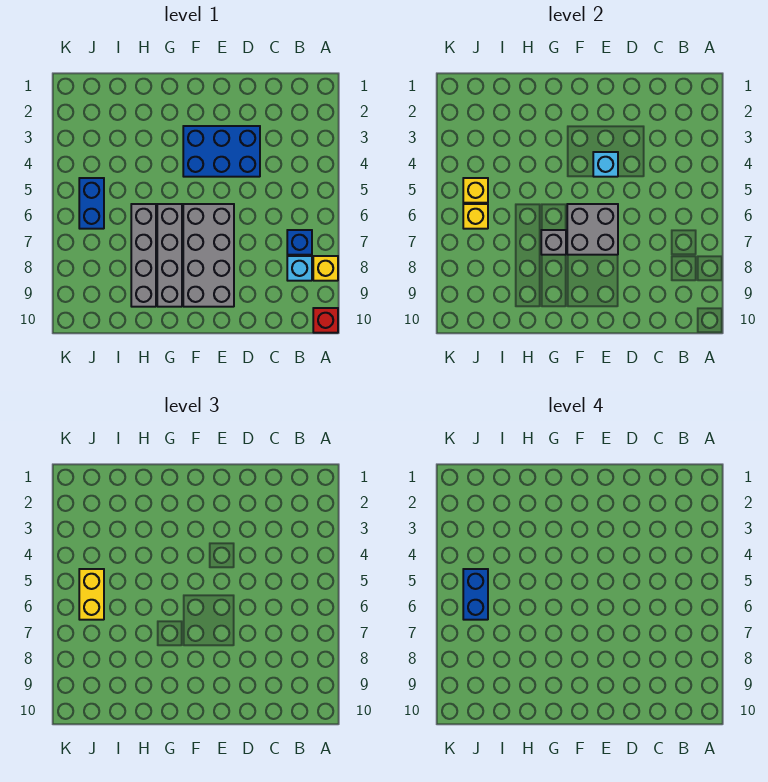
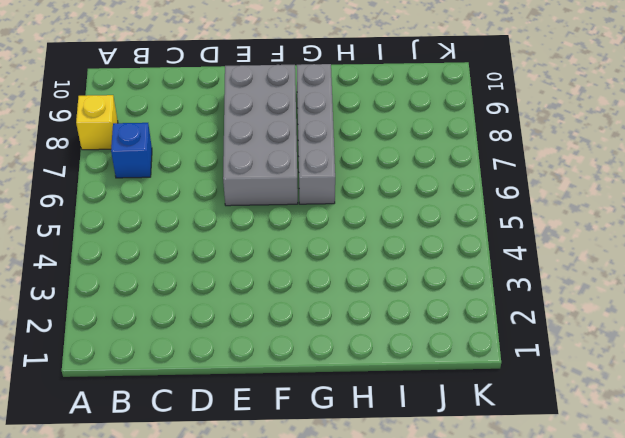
none -> red brick A10 level 1
none -> cyan brick B8 level 1
none -> blue brick D3:F4 level 1

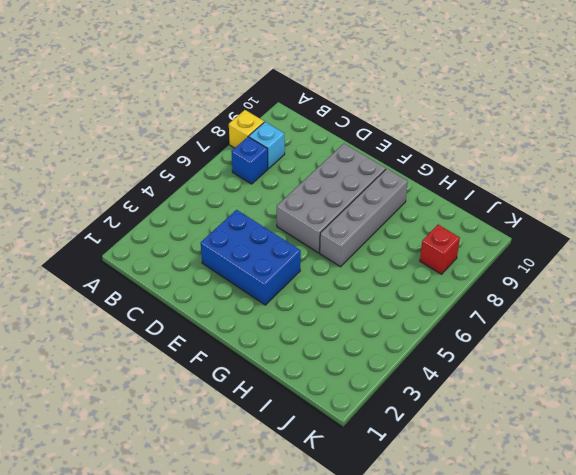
red brick J8 level 1 -> red brick A10 level 1
none -> grey brick H6:H9 level 1
none -> blue brick J5:J6 level 1
none -> cyan brick E4 level 2

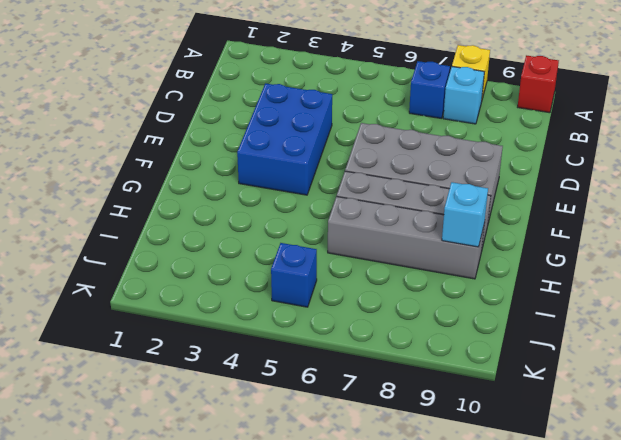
cyan brick H9 level 2 -> cyan brick E4 level 2
blue brick J5 level 1 -> blue brick J5:J6 level 1
none -> grey brick E6:F7 level 2
none -> grey brick G7 level 2
none -> yellow brick J5 level 2

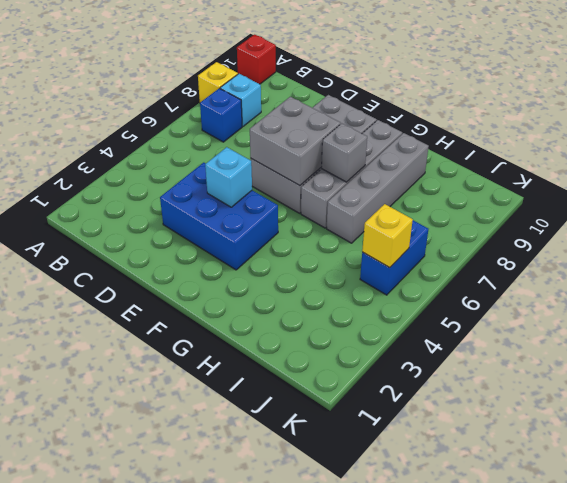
none -> yellow brick J6 level 2
none -> yellow brick J5:J6 level 3
none -> blue brick J5:J6 level 4

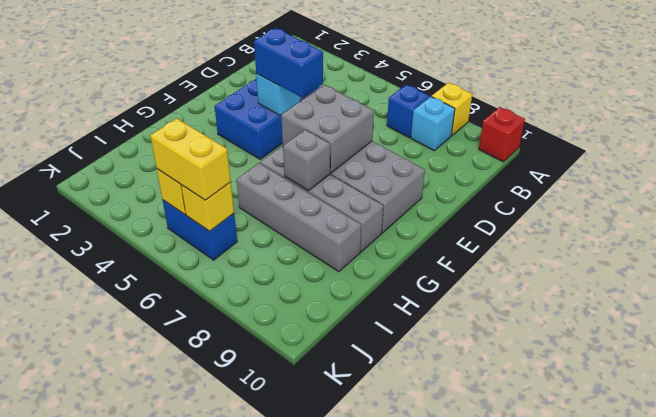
blue brick E4:E5 level 3 -> blue brick J5:J6 level 4

